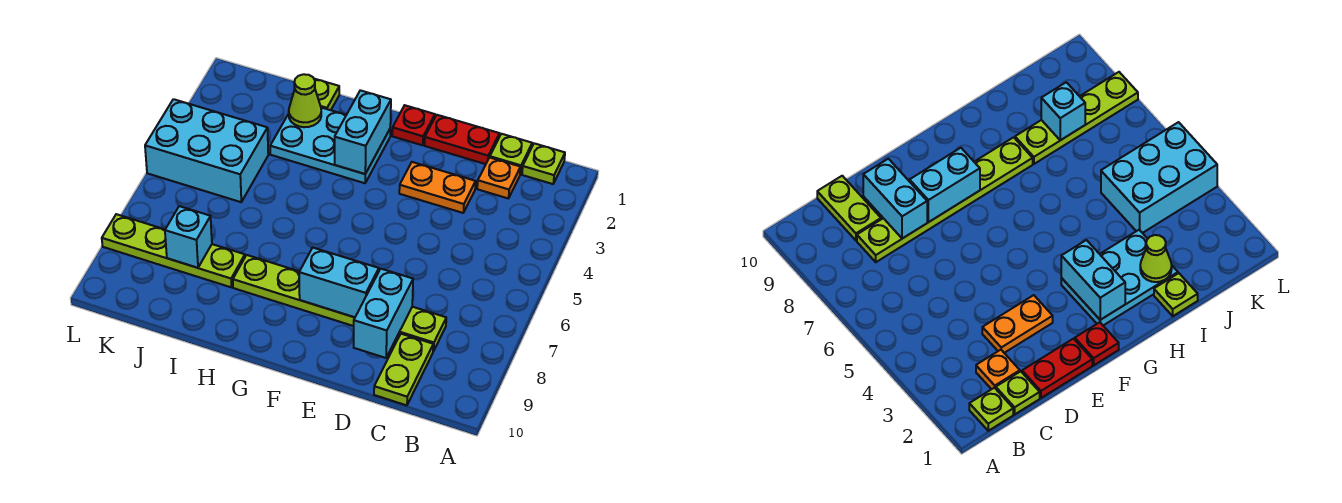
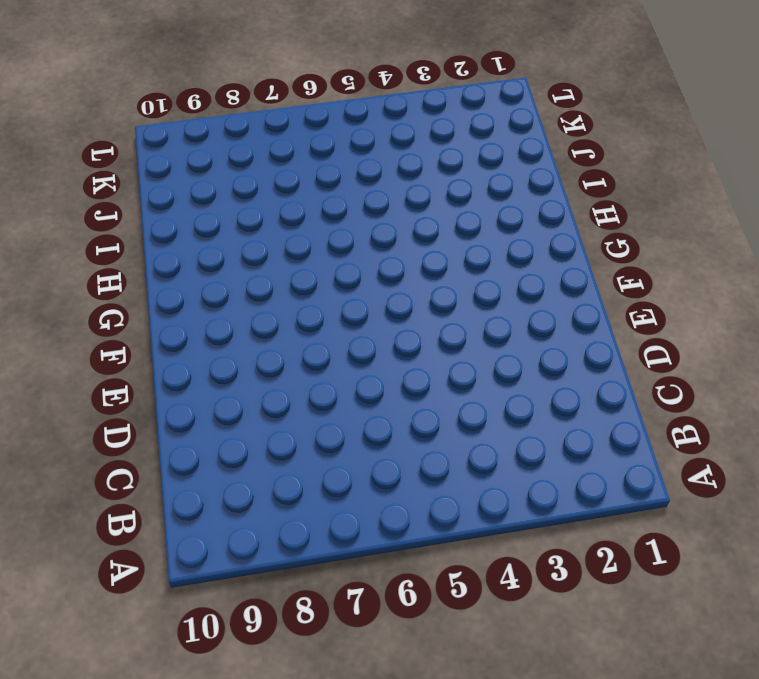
none -> lime plate B1 level 1
none -> lime plate C1 level 1
none -> orange plate C2 level 1

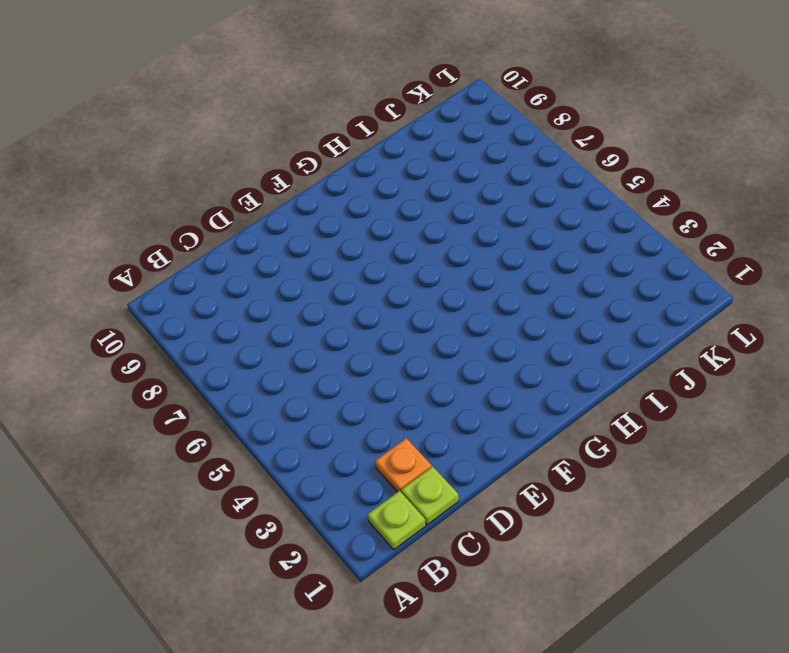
none -> lime plate C8:H8 level 1
none -> lime plate C9:C10 level 1
none -> red plate D1:E1 level 1

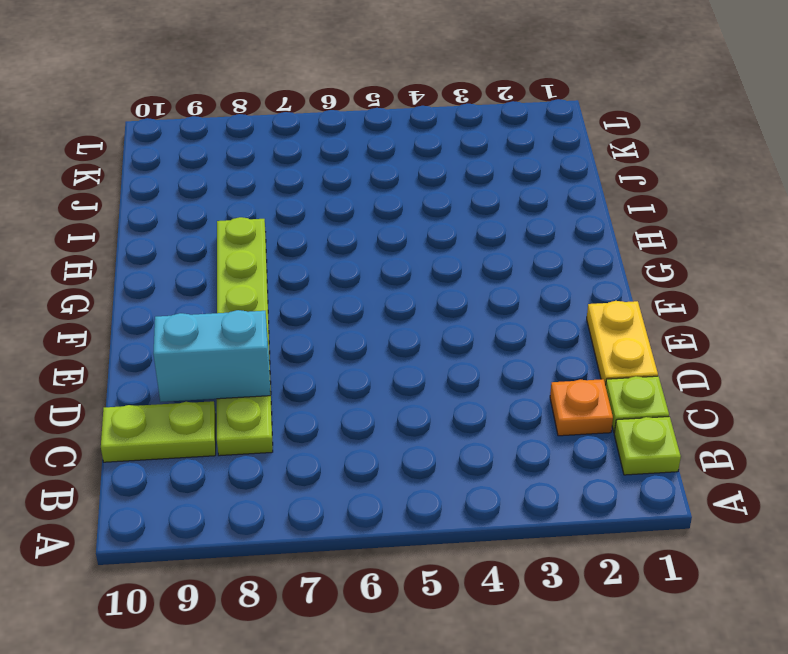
yellow plate D1:E1 level 1 -> red plate D1:E1 level 1
none -> orange plate D3:E3 level 1
none -> red plate F1 level 1
none -> cyan plate G2:I3 level 1

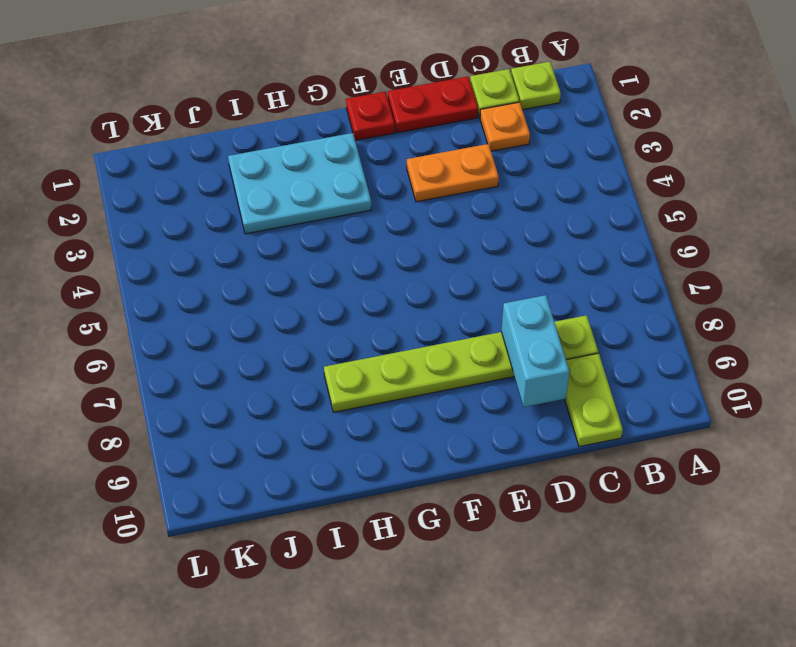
none -> lime plate I1 level 1
none -> lime plate I8:L8 level 1
none -> cyan brick J4:L5 level 1

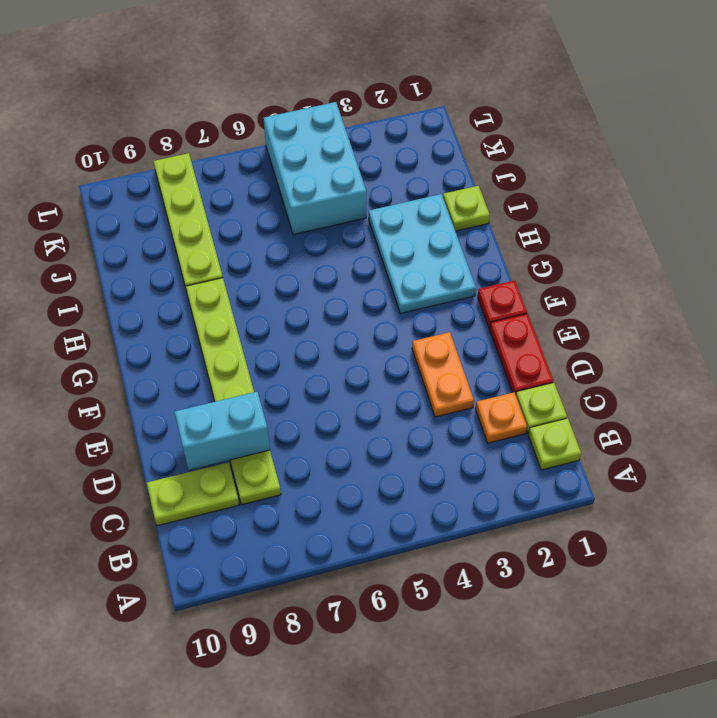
none -> cyan brick E8:F8 level 2
none -> cyan brick G2:G3 level 2
none -> lime cone I2 level 2

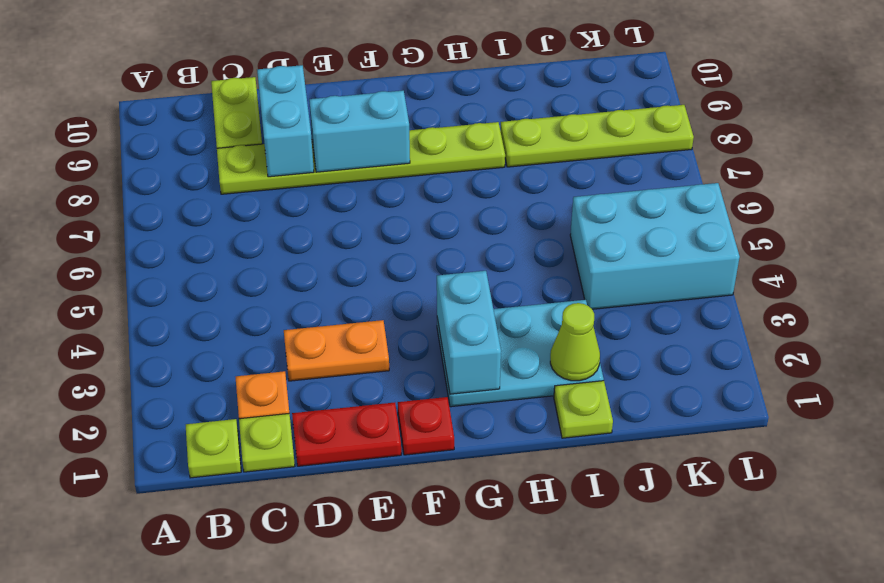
none -> cyan brick J8 level 2

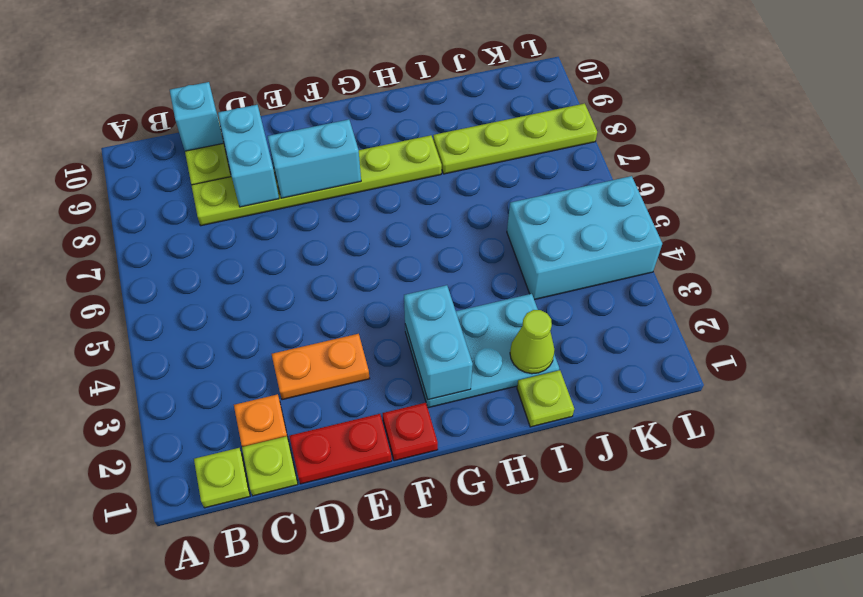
cyan brick C10 level 2 -> cyan brick J8 level 2

